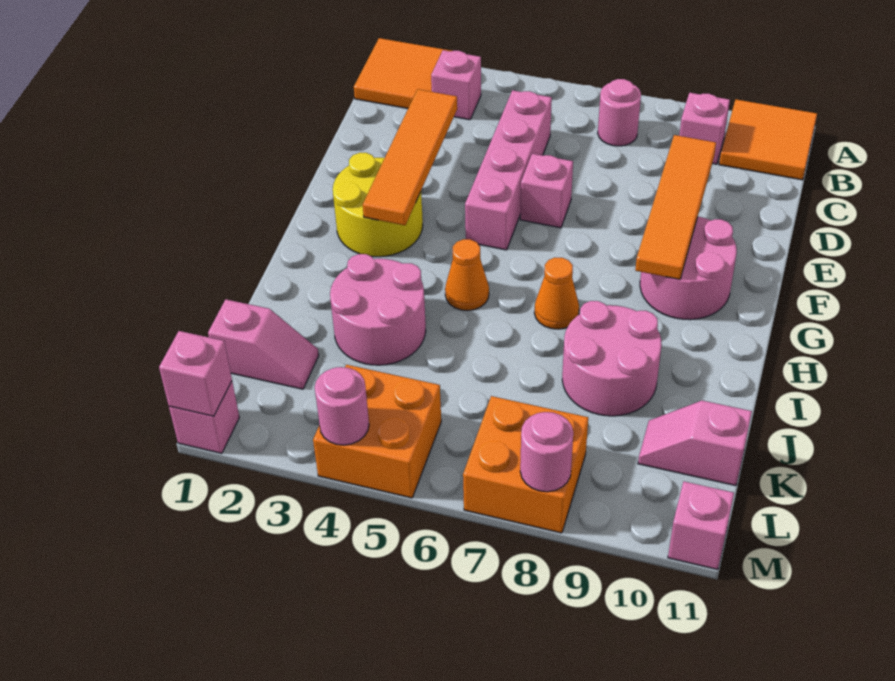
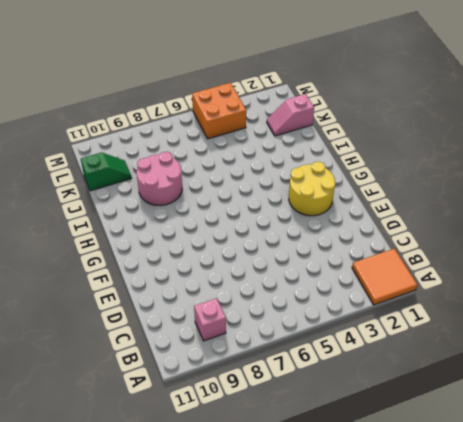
green slope K10:K11 level 1 top 11 -> pink slope K10:K11 level 1 top 11
none -> orange tile A10:B11 level 1
none -> pink brick B3 level 1
none -> pink round brick B7 level 1

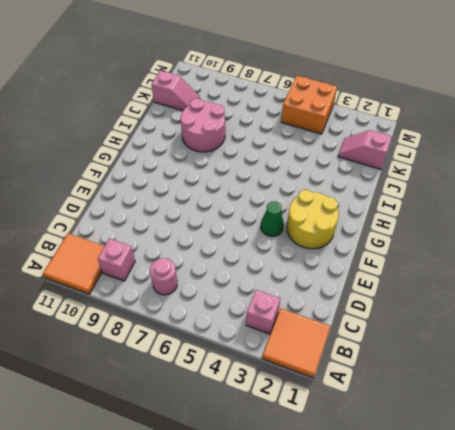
green cone F4 level 1 -> none
none -> pink brick C5:F5 level 1
none -> pink brick E6 level 1
none -> pink round brick F9:G10 level 1

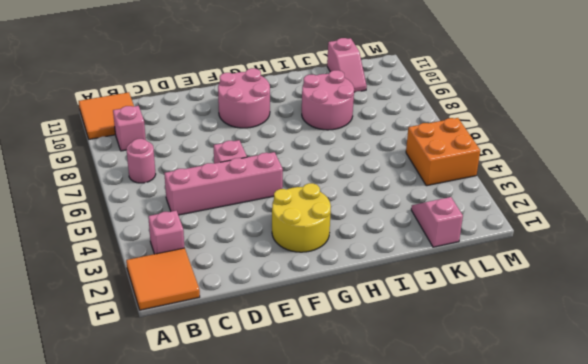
none -> orange cone H5 level 1
none -> orange cone H7 level 1
none -> pink round brick I3:J4 level 1

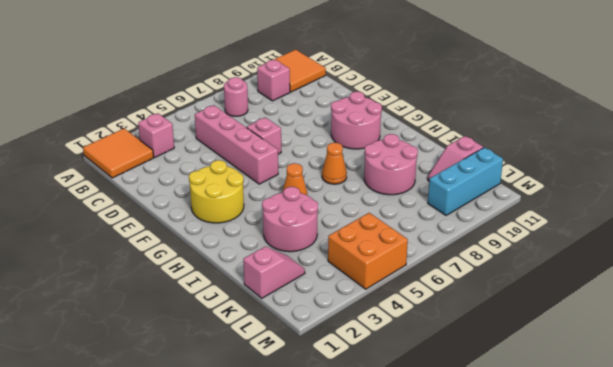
cyan brick L9:L11 level 1 -> none
none -> orange brick L7:M8 level 1
none -> pink brick M1 level 1
none -> pink brick M11 level 1

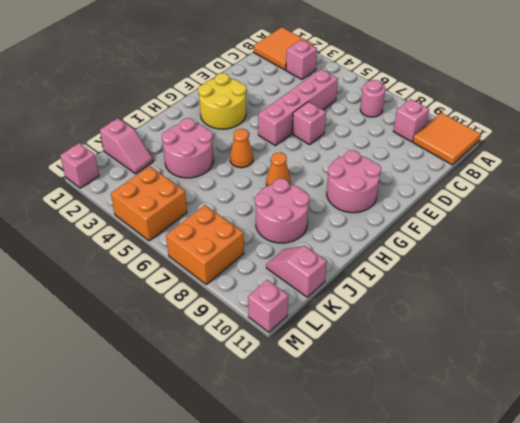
none -> orange tile D3:G3 level 2
none -> orange tile D9:G9 level 2
none -> pink brick M1 level 2

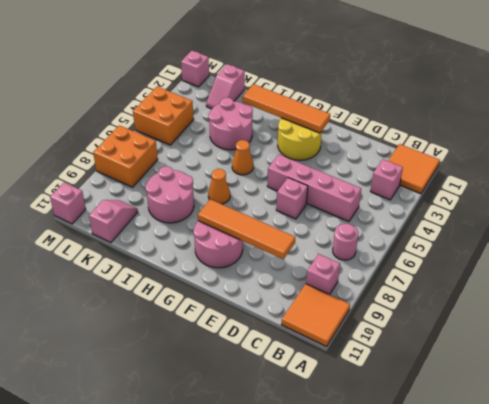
orange tile F2:I2 level 2 -> orange tile D3:G3 level 2
none -> pink brick M1 level 2
none -> pink round brick M4 level 2
none -> pink round brick M8 level 2

